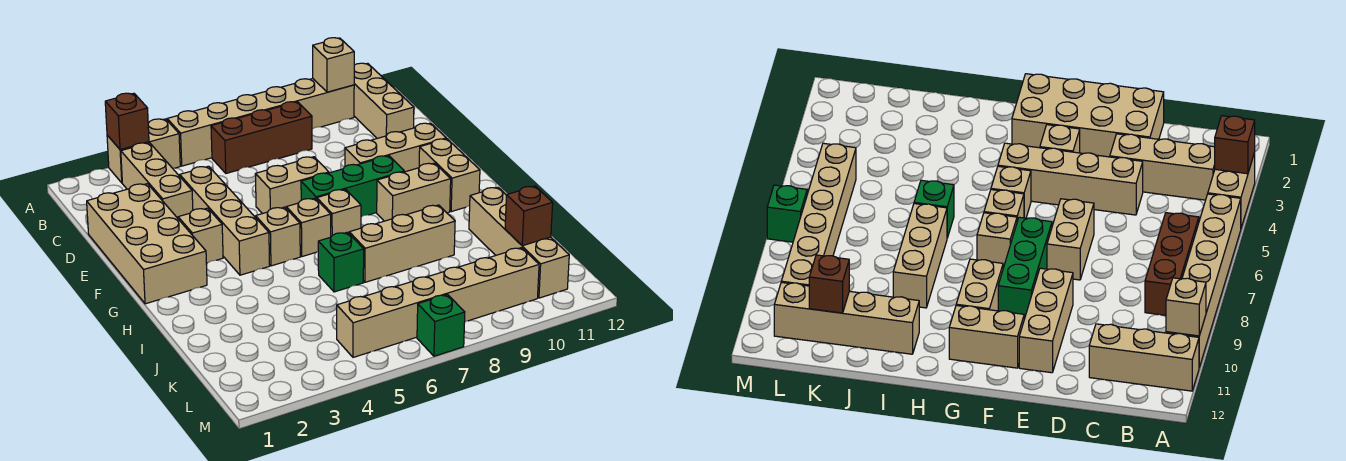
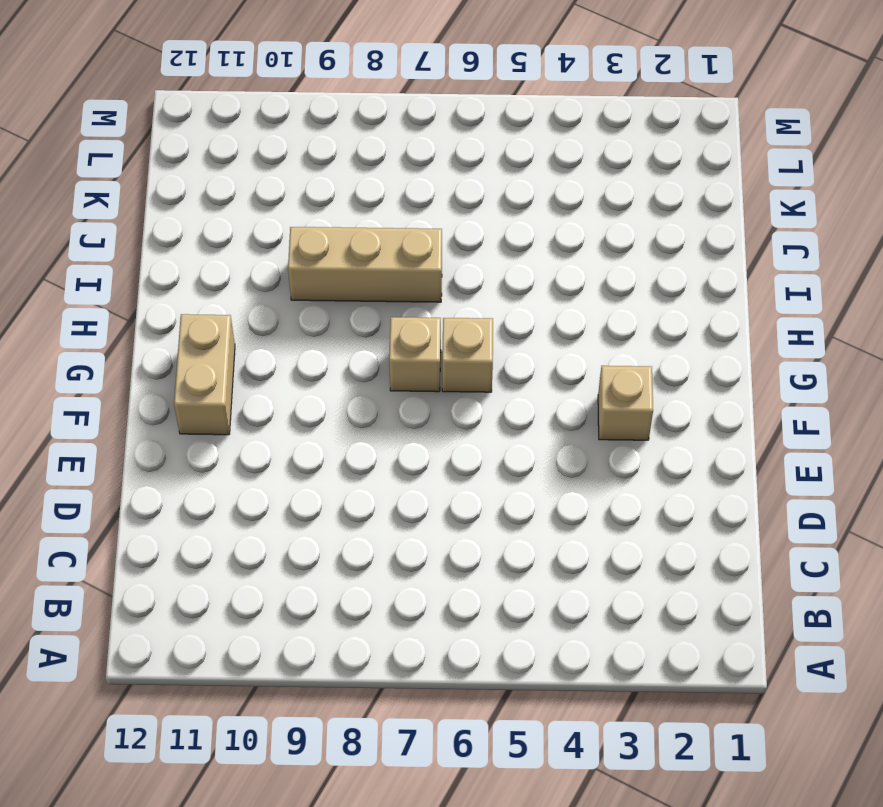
none -> tan brick A3:A4 level 1
none -> tan brick A5:A10 level 1
none -> tan brick A11:C11 level 1

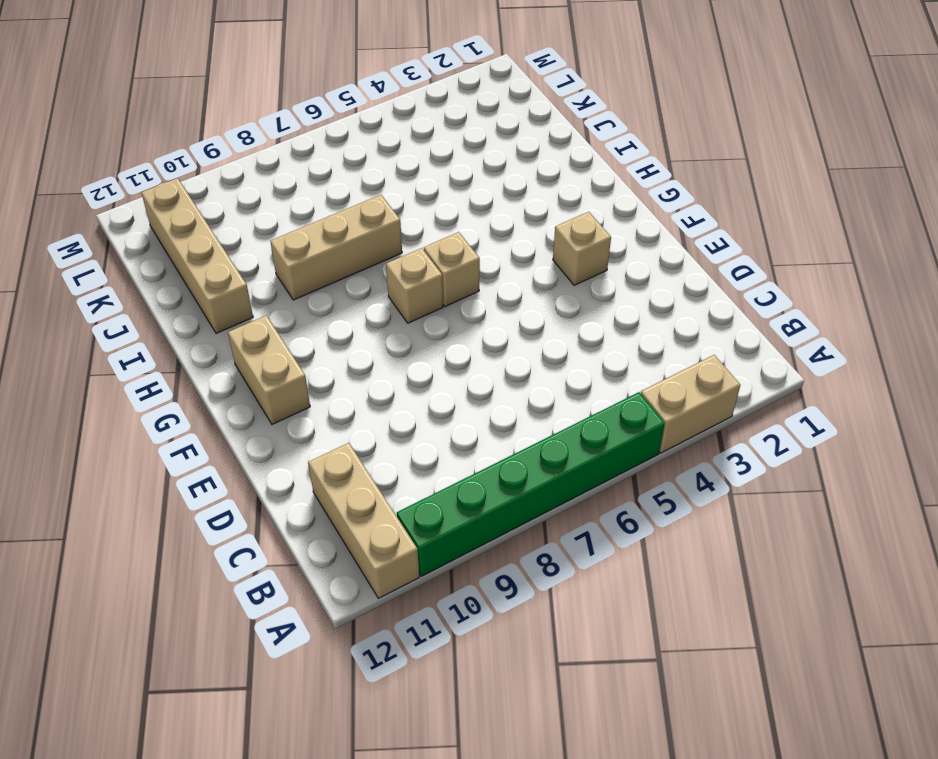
green brick A5:A10 level 1 -> tan brick A5:A10 level 1
none -> tan brick B3:D3 level 1
none -> brown brick B6:B8 level 1
none -> tan brick D1:G2 level 1

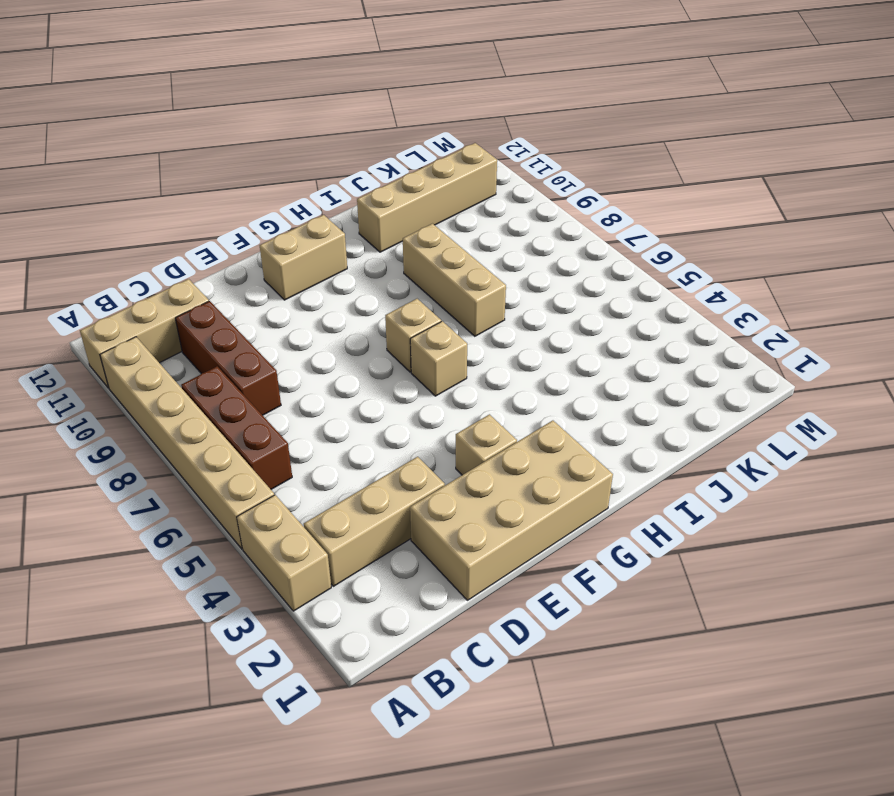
brown brick C8:C10 level 1 -> none
none -> tan brick D4:G4 level 1
none -> tan brick E6:E7 level 1
none -> tan brick E9:E11 level 1

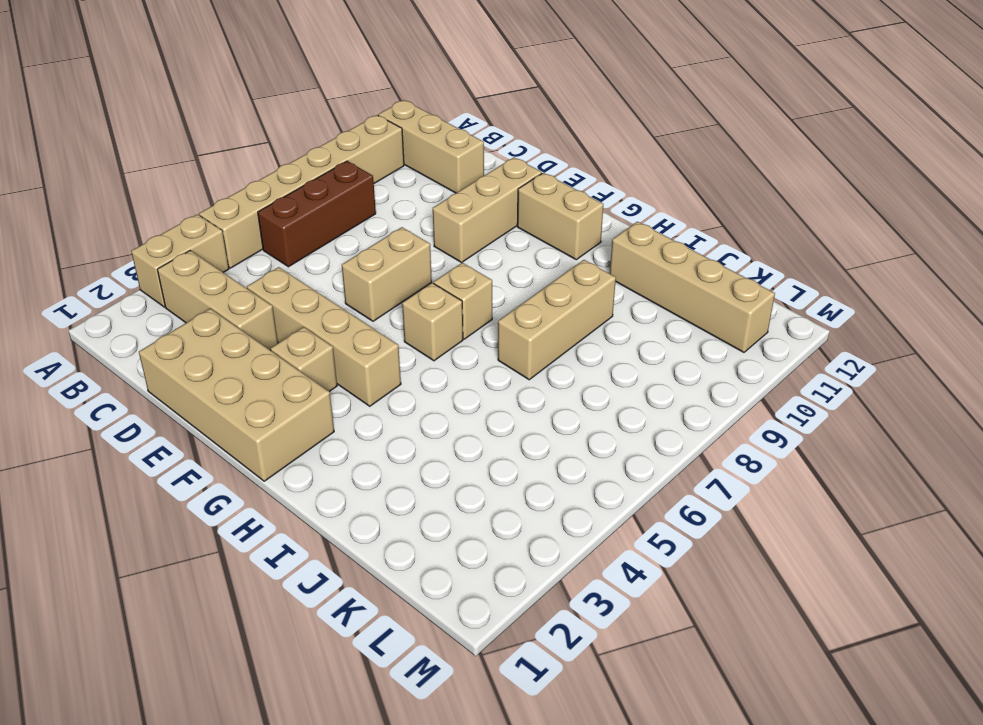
none -> green brick F7:F9 level 1
none -> tan brick G5 level 1
none -> tan brick G9:G10 level 1

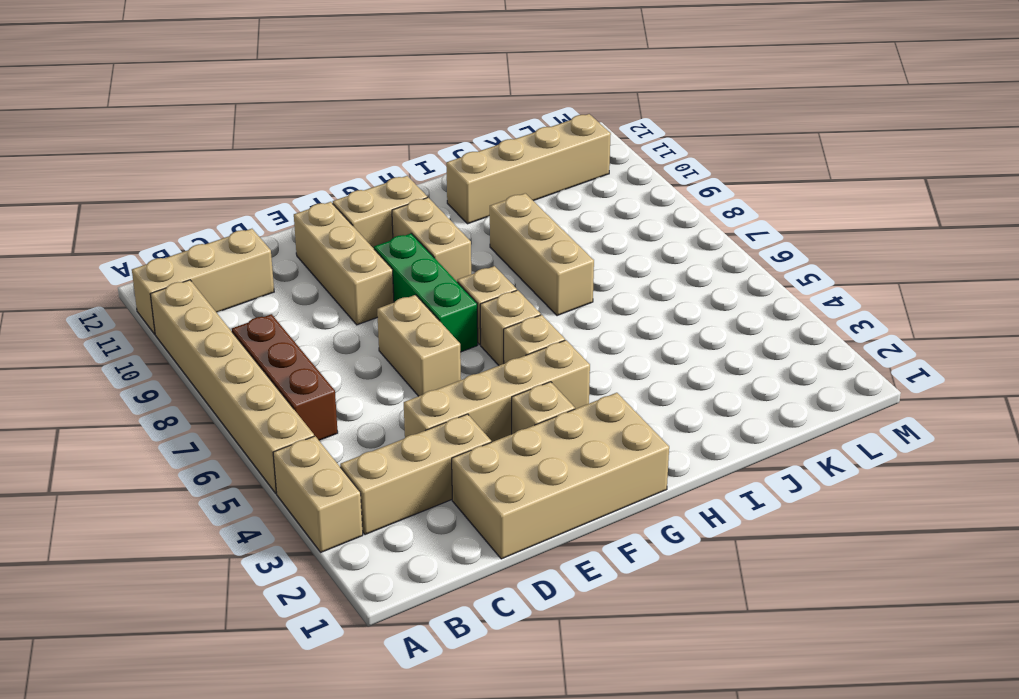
none -> green brick I6 level 1
none -> tan brick L5:L10 level 1
none -> green brick M7 level 1

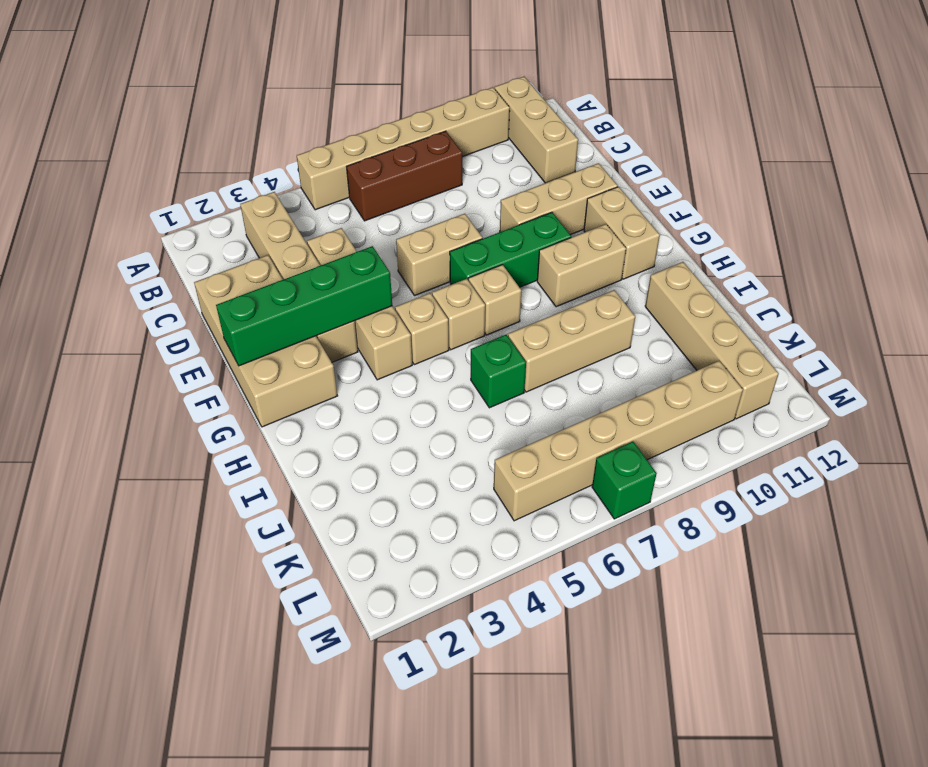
green brick F1:F4 level 2 -> none
none -> tan brick A3:A4 level 1
none -> brown brick A3 level 2
none -> tan brick A10 level 2

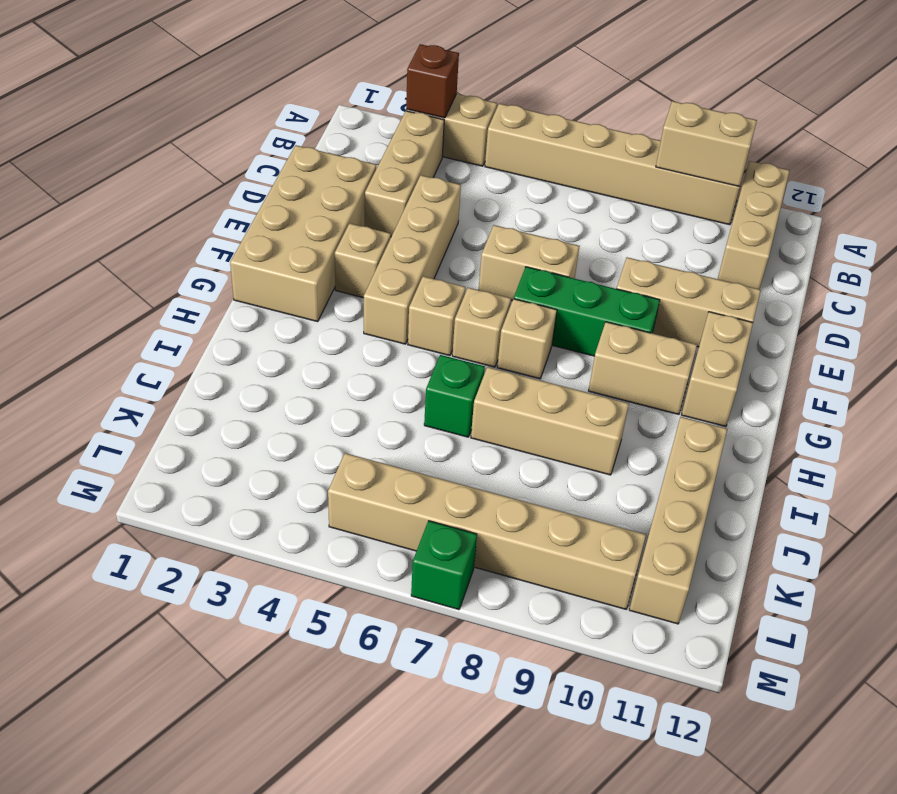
tan brick A9:A10 level 2 -> tan brick A10 level 2
none -> brown brick B6:B8 level 1
none -> brown brick K11 level 2

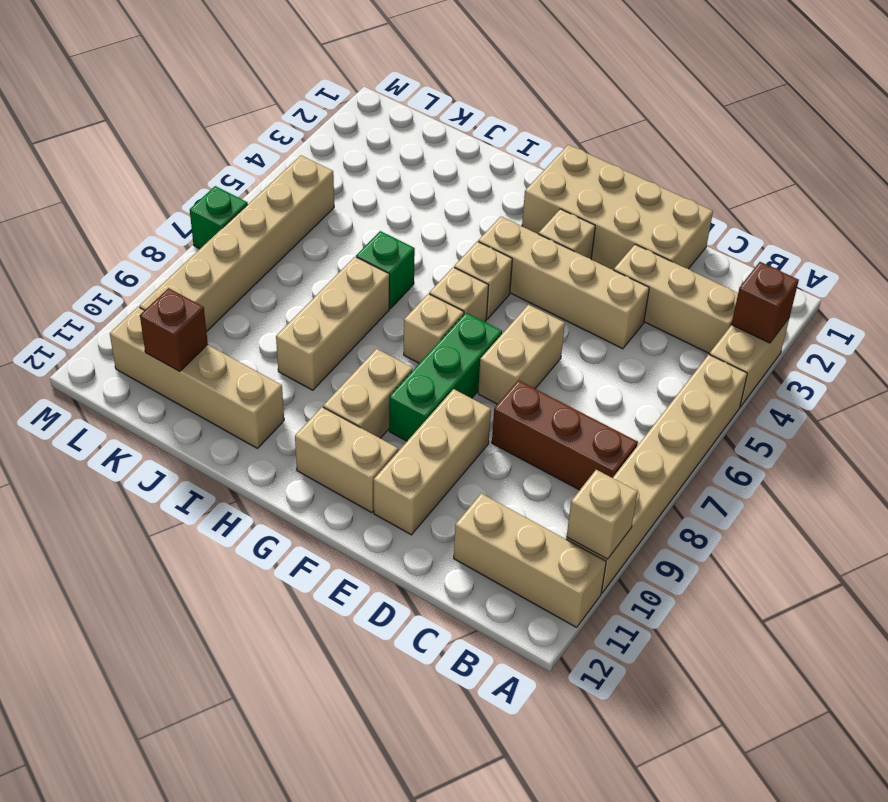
brown brick B8:D8 level 1 -> brown brick B6:B8 level 1

